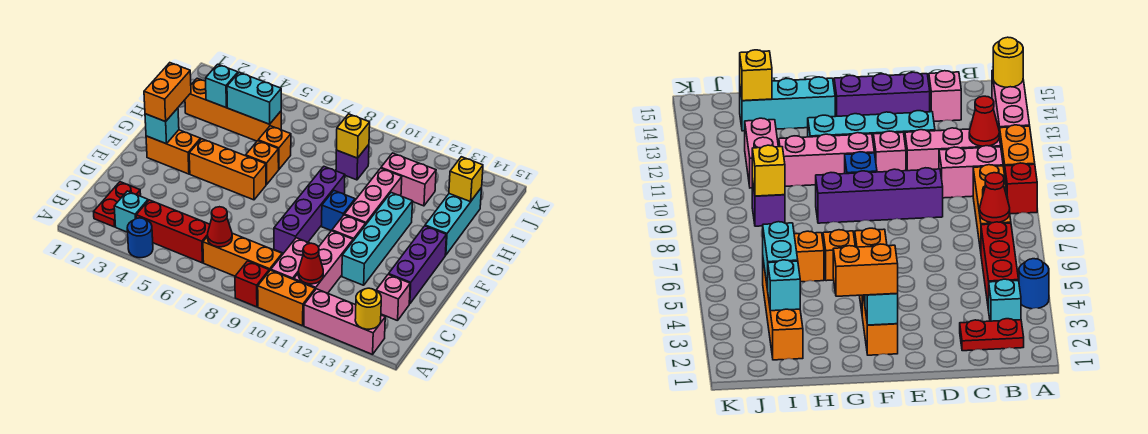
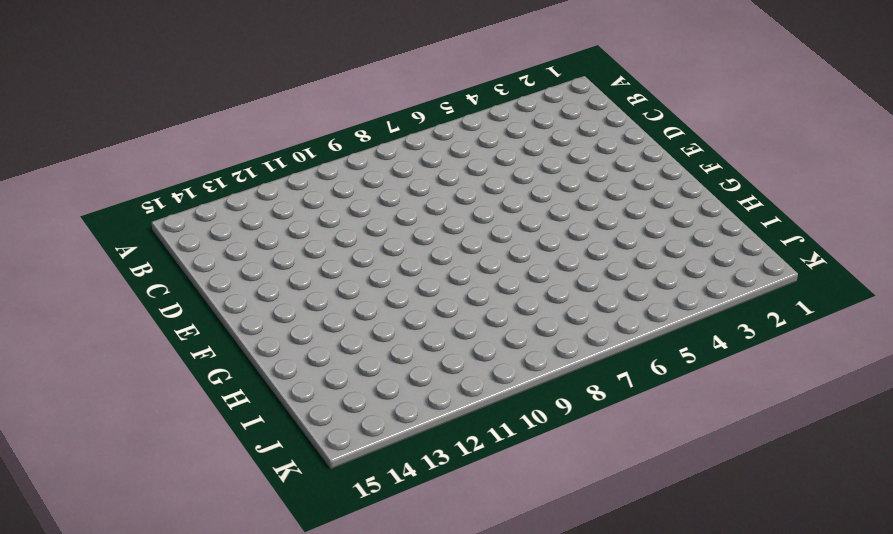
none -> blue round brick A4 level 1
none -> red brick A9 level 1
none -> orange brick A10:A11 level 1
none -> pink brick A12:A14 level 1

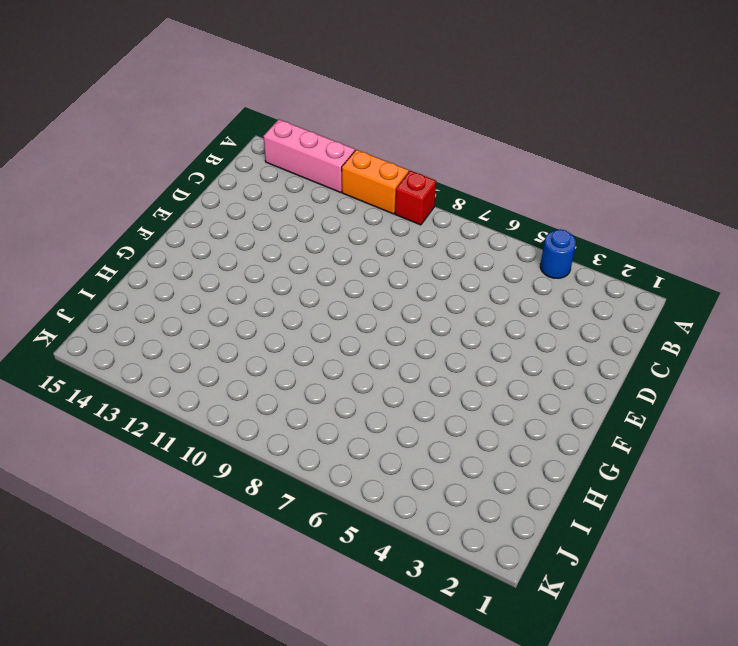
none -> red plate B2:C2 level 1
none -> cyan brick B3 level 1
none -> red brick B4:B6 level 1
none -> orange brick B7:B9 level 1

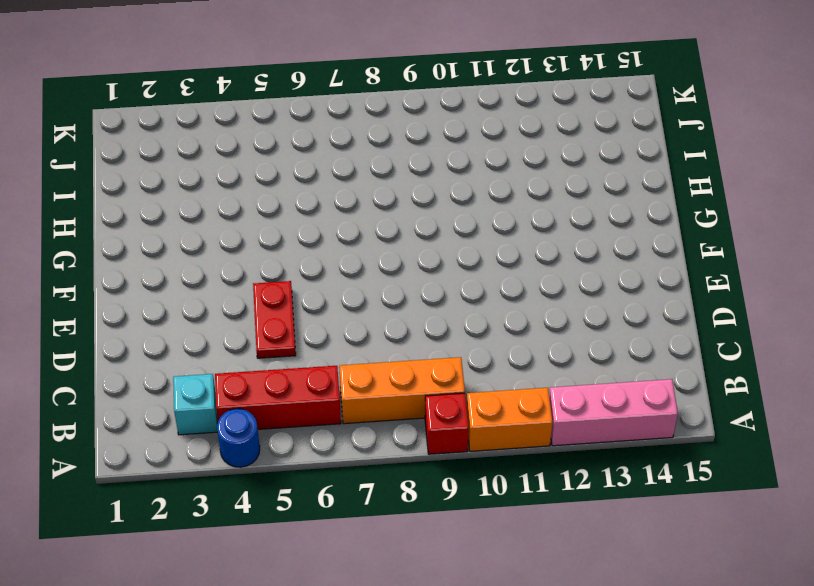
red plate D5:E5 level 1 -> red plate B2:C2 level 1
none -> pink brick B10:C10 level 1
none -> pink brick B11:D11 level 1
none -> pink brick C14 level 1
none -> purple brick D9:G9 level 1

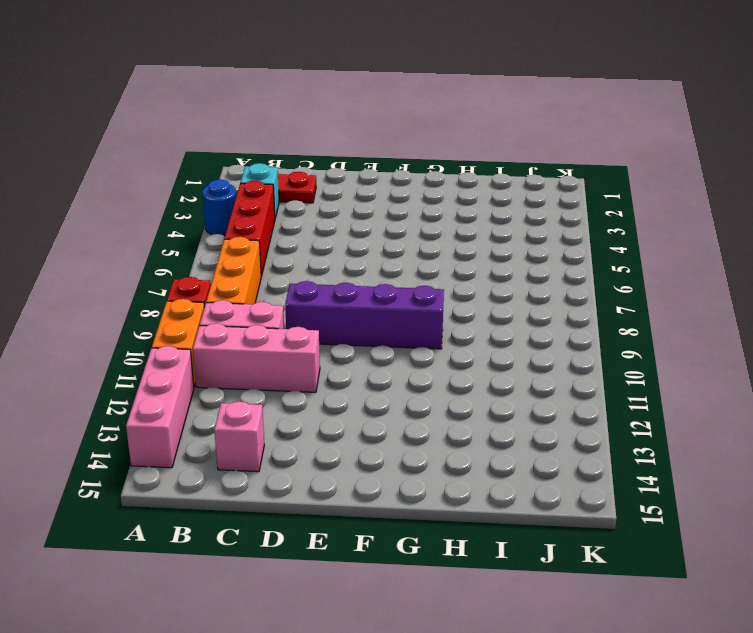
none -> cyan brick D12:G12 level 1
none -> purple brick D14:F14 level 1
none -> pink brick E11 level 1
none -> orange brick F2:F3 level 1

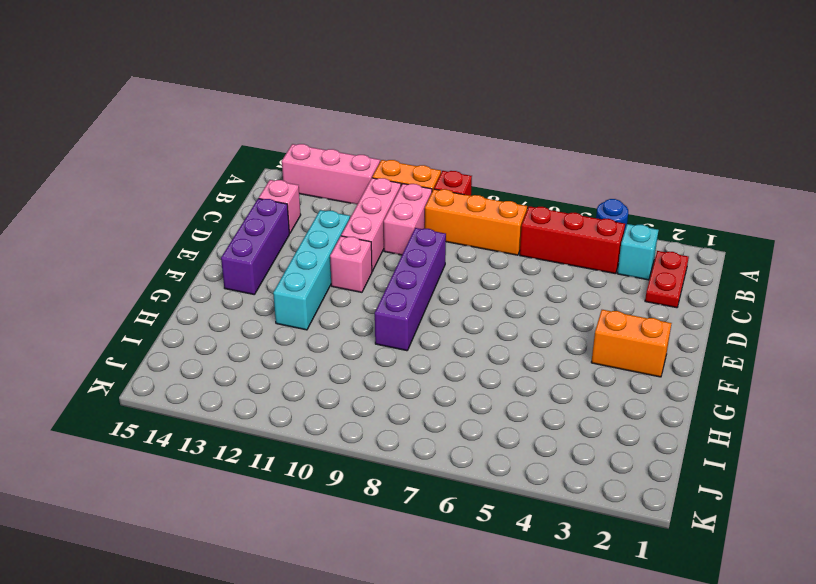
none -> orange brick F4:F6 level 1
none -> blue brick F10 level 1
none -> pink brick F11:H11 level 1
none -> orange brick G6 level 1

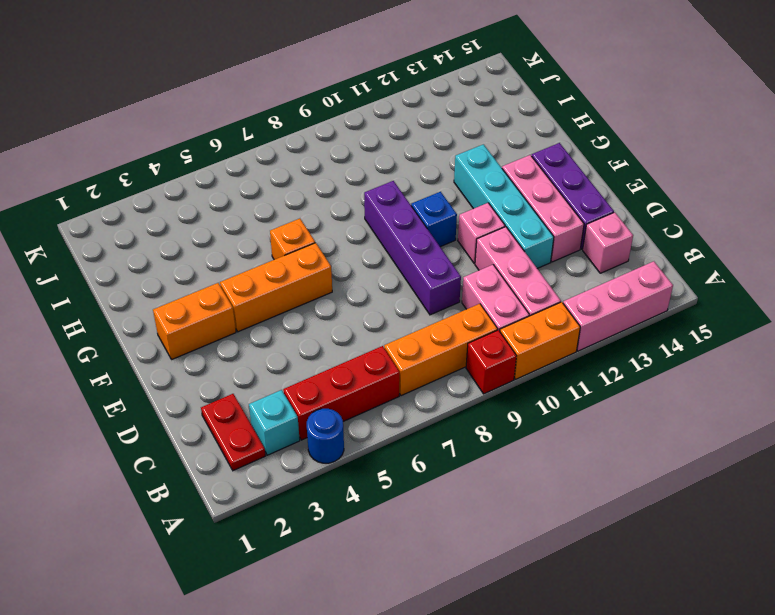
pink brick D13:F13 level 1 -> pink brick F11:H11 level 1
none -> cyan brick G14:I14 level 1
none -> orange brick H6 level 1
none -> orange brick I2:I5 level 1
none -> purple brick I9 level 1

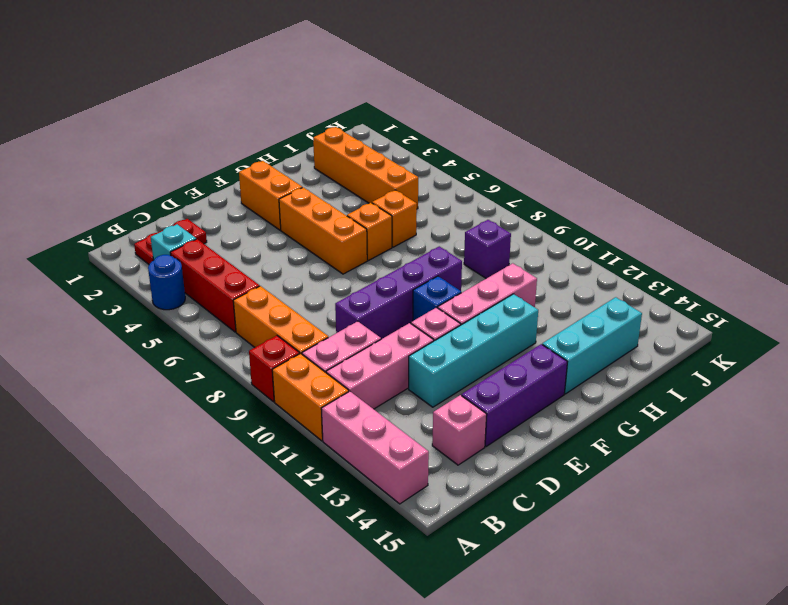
none -> pink brick I11:I12 level 1
none -> yellow round brick A14 level 2
none -> red cone B7 level 2
none -> red cone B11 level 2

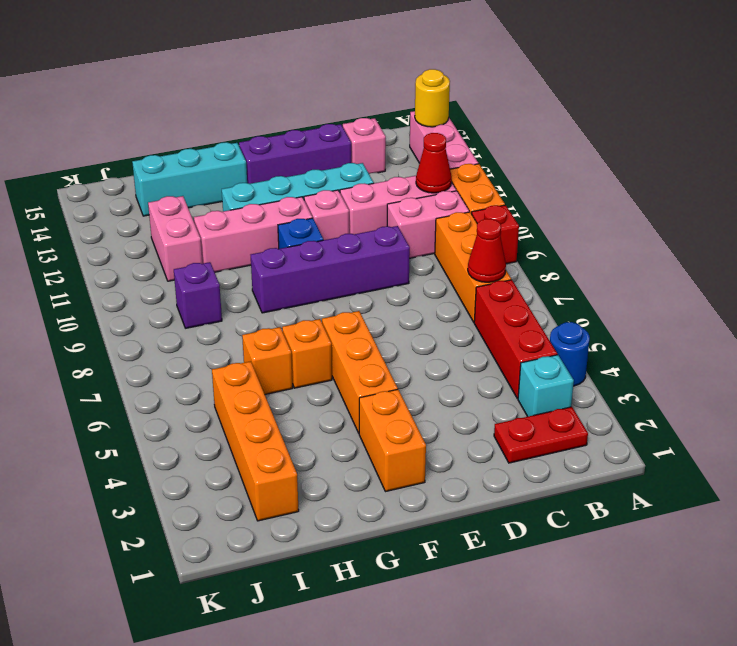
none -> cyan brick F2 level 2
none -> cyan brick I3 level 2
none -> cyan brick I4:I5 level 2
none -> yellow brick I9 level 2

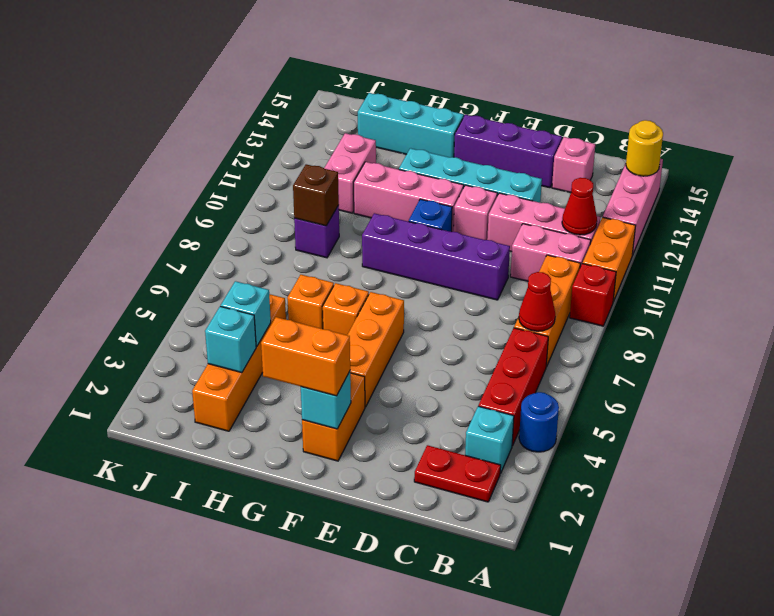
cyan brick I4 level 2 -> cyan brick I4:I5 level 2
brown brick I9 level 2 -> yellow brick I9 level 2
none -> yellow brick I14 level 2

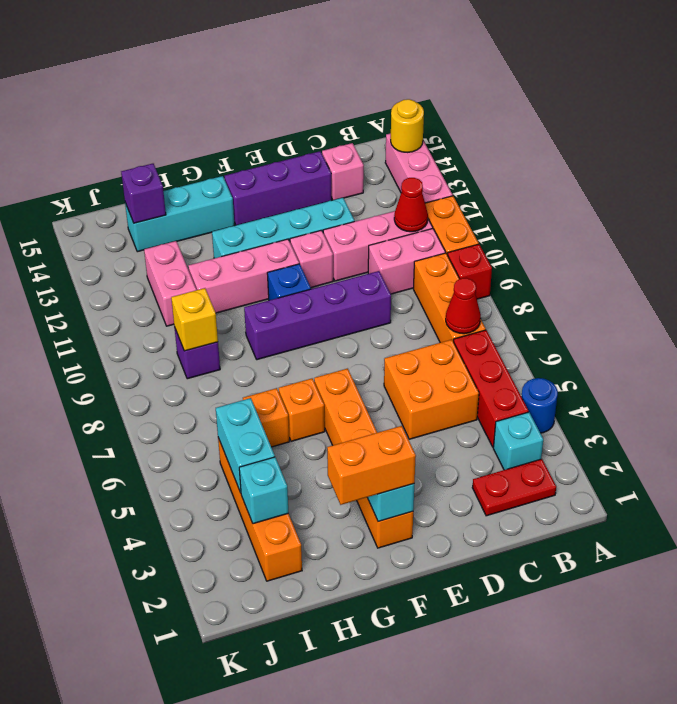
orange brick C5:D6 level 1 -> none
purple brick I14 level 2 -> yellow brick I14 level 2

